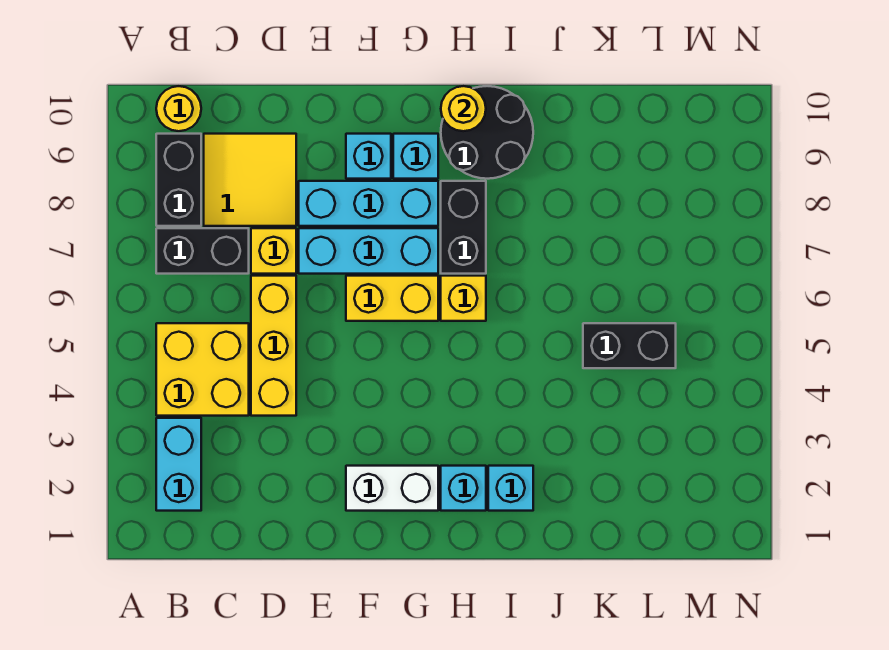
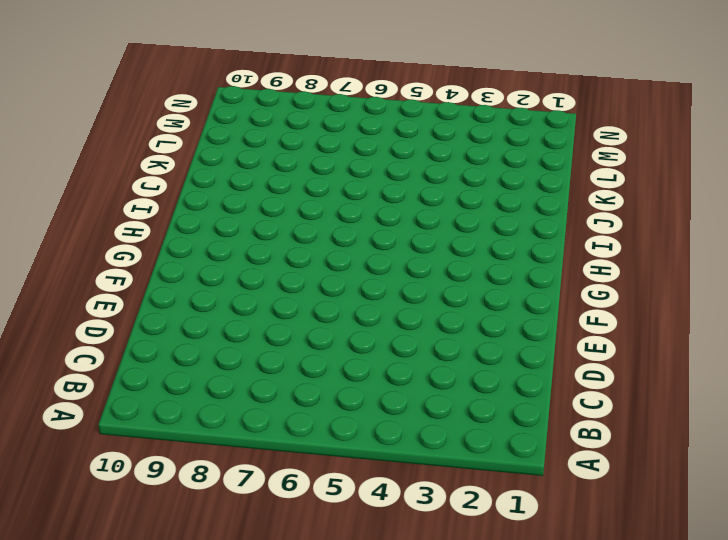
none -> cyan brick B2:B3 level 1
none -> yellow brick B4:C5 level 1
none -> black brick B7:C7 level 1

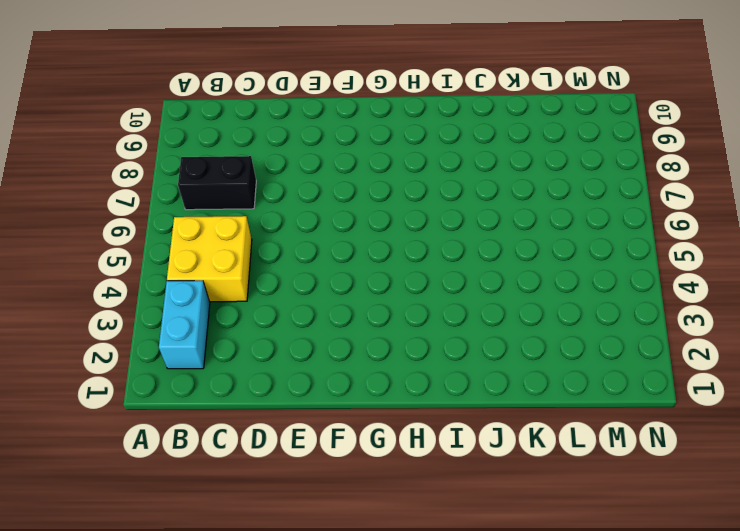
none -> black brick B8:B9 level 1
none -> yellow round brick B10 level 1
none -> yellow tile C8:D9 level 1

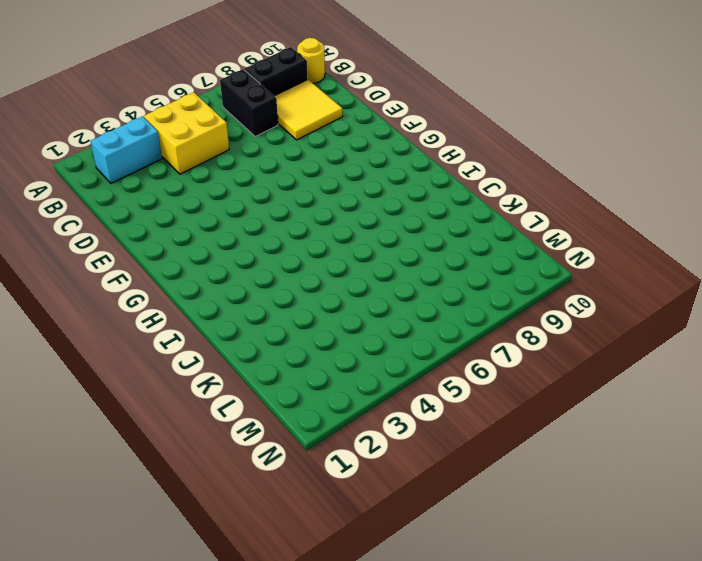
none -> yellow brick D4:D6 level 1
none -> yellow brick D7 level 1
none -> cyan brick E7:G7 level 1

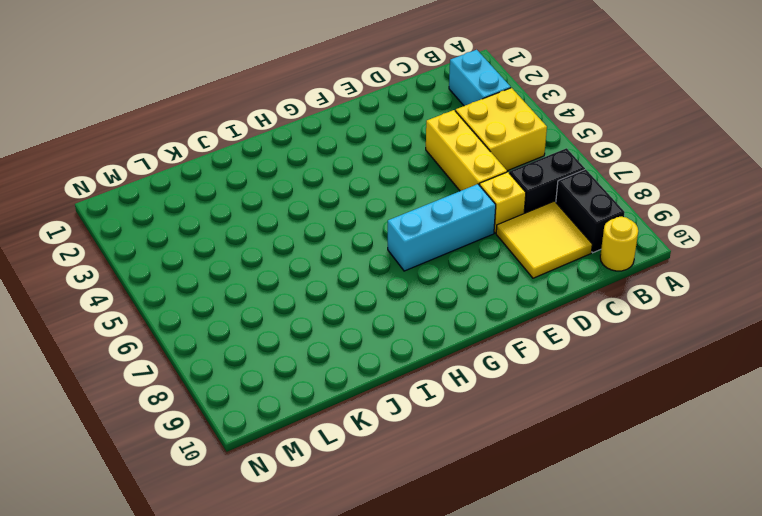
none -> cyan brick E8:G8 level 1
none -> white brick F2:G2 level 1
none -> yellow brick F6:G6 level 1

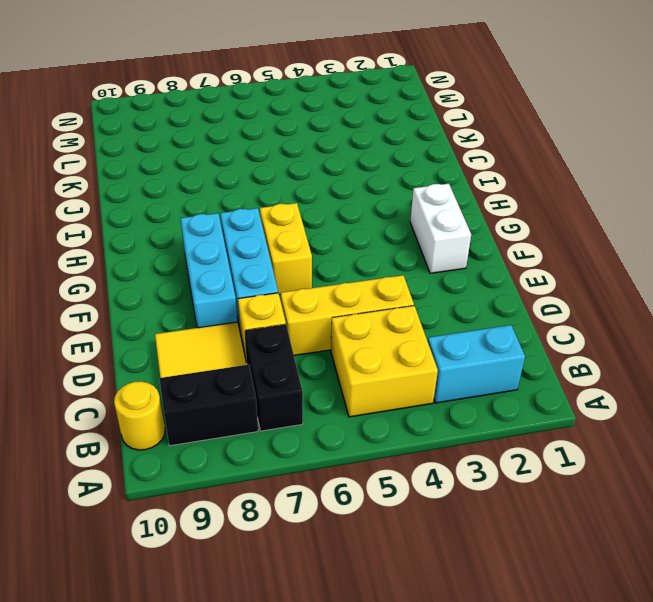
none -> cyan brick F9 level 1
none -> cyan brick G9 level 1
none -> cyan brick H2 level 1

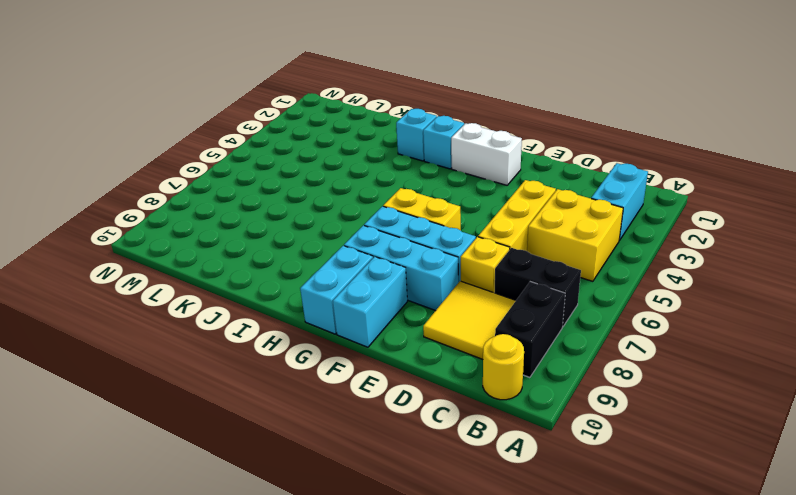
cyan brick F9:F10 level 1 -> cyan brick F9 level 1
cyan brick G9:G10 level 1 -> cyan brick G9 level 1
none -> yellow brick H6 level 1
none -> black brick H7:H8 level 1
none -> black round brick H9:I10 level 1

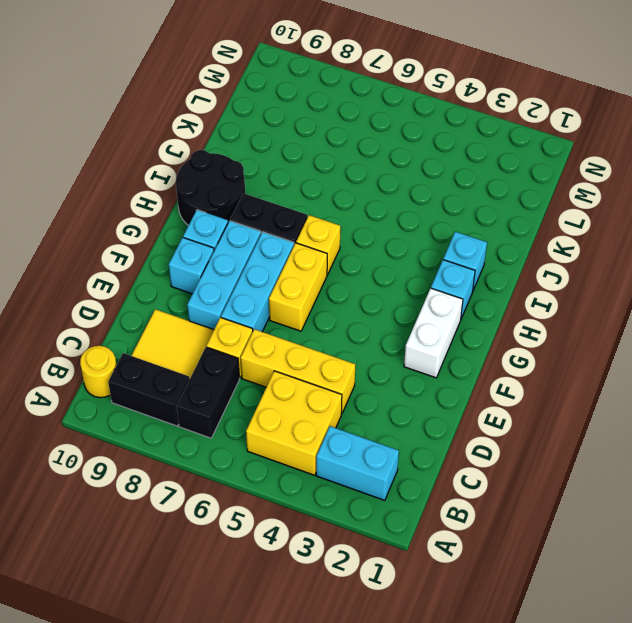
none -> black brick K5:L5 level 1
none -> yellow round brick H10 level 2

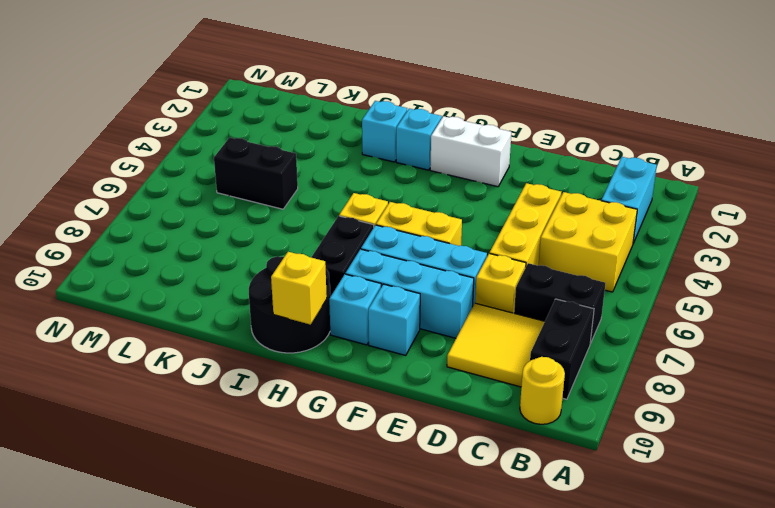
yellow brick H10 level 2 -> yellow round brick H10 level 2

